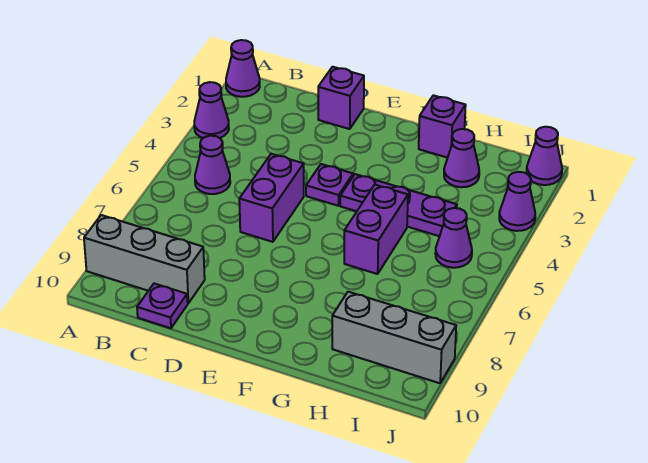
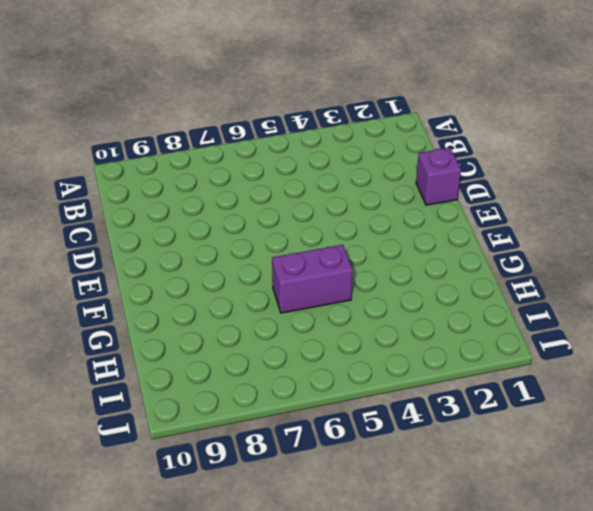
none -> purple cone A1 level 1
none -> purple cone A3 level 1
none -> grey brick A9:C9 level 1

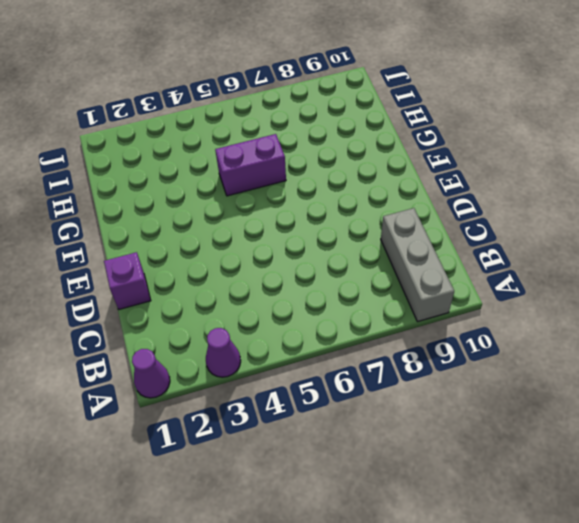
none -> purple cone B5 level 1
none -> purple plate C10 level 1
none -> purple brick D5:D6 level 1

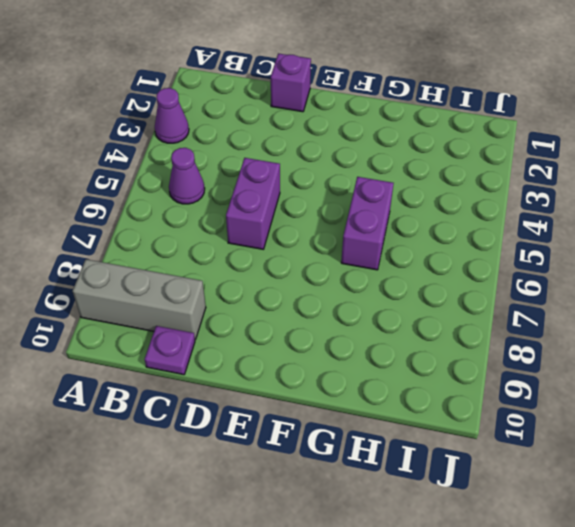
none -> purple cone A1 level 1
none -> purple plate E4 level 1
none -> purple plate F4:H4 level 1

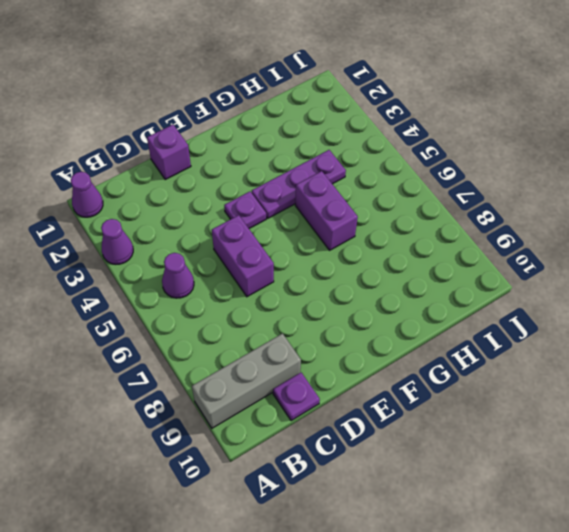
none -> purple brick G1 level 1
none -> purple cone H2 level 1
none -> grey brick H9:J9 level 1

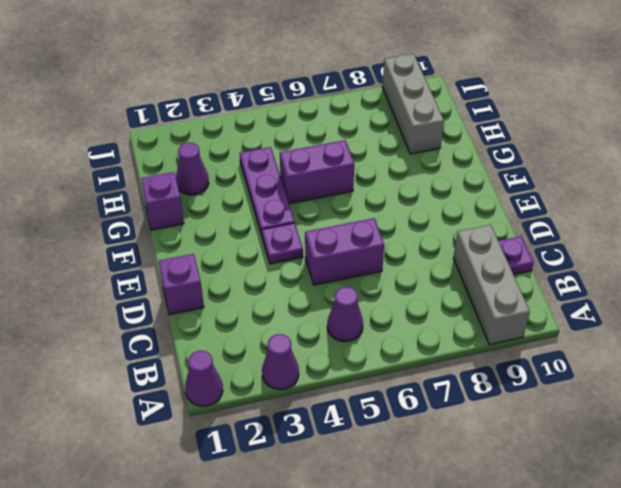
none -> purple cone I5 level 1
none -> purple cone J1 level 1
none -> purple cone J3 level 1

